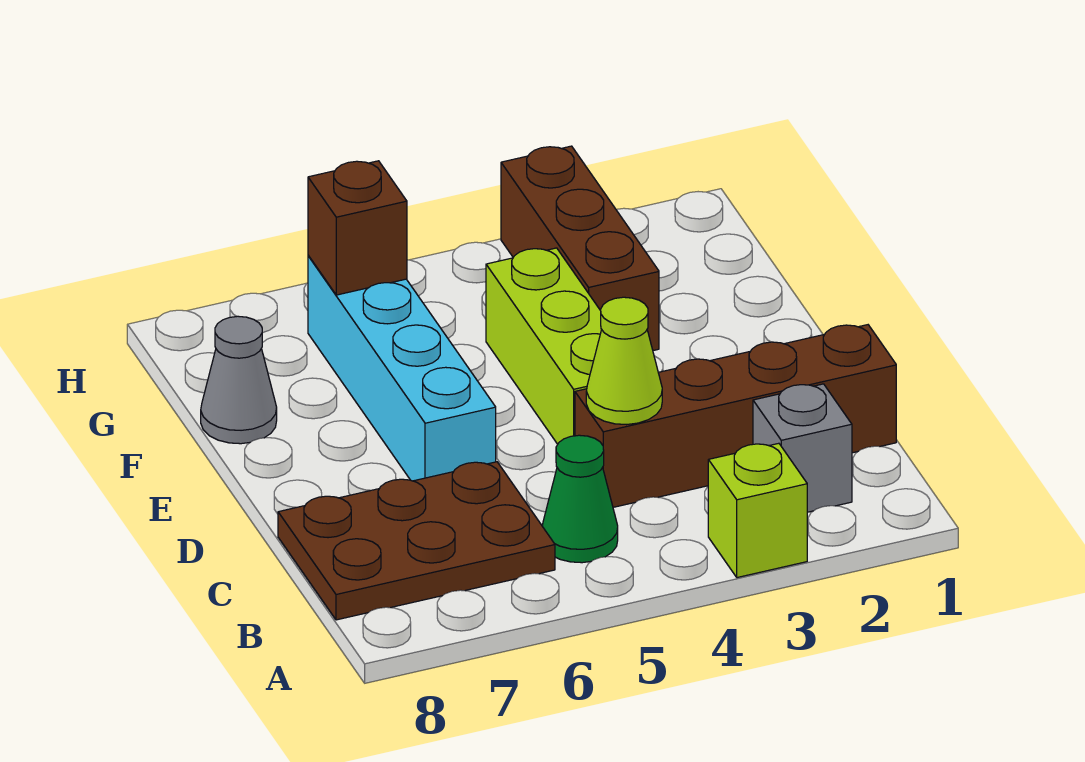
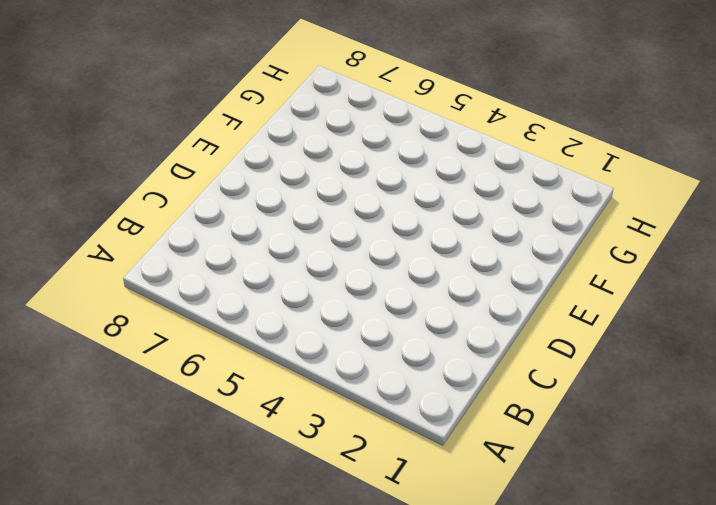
none -> lime brick A3 level 1
none -> grey brick B2 level 1

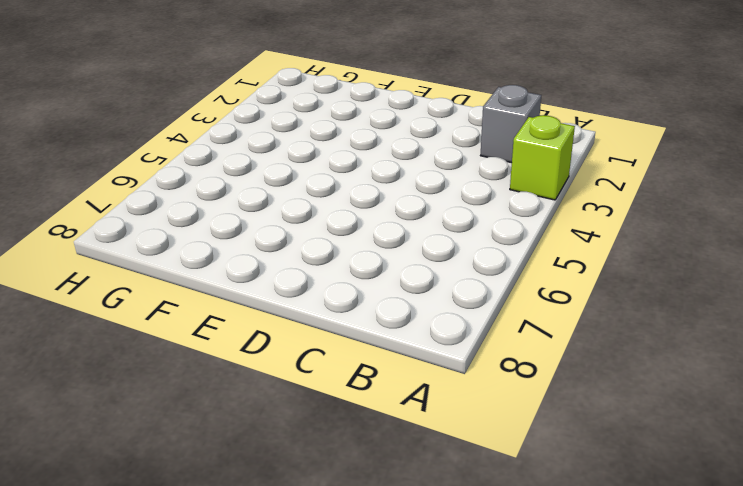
none -> green cone B5 level 1
none -> brown plate B6:C8 level 1

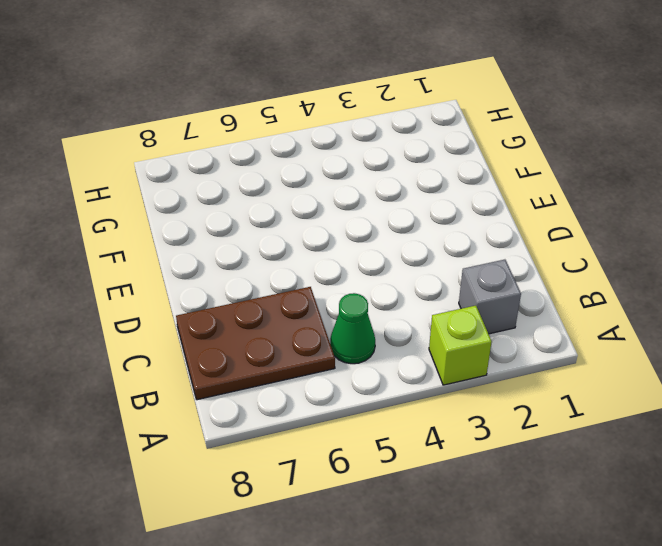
none -> brown brick C1:C4 level 1
none -> lime brick D4:F4 level 1

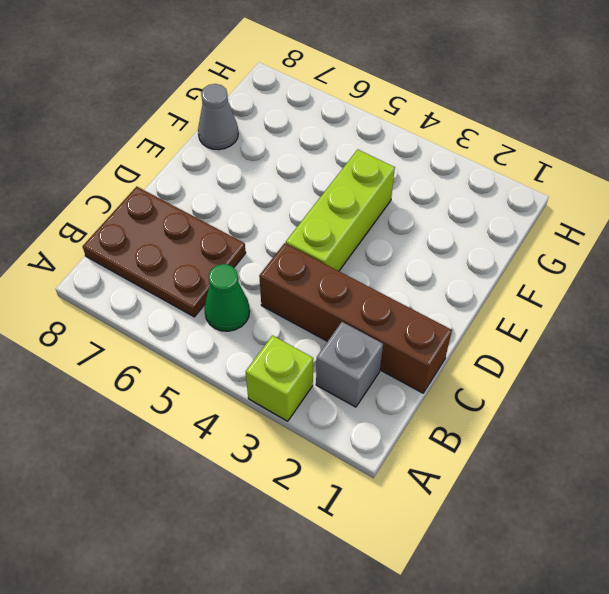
none -> cyan brick D6:G6 level 1
none -> brown brick F3:H3 level 1

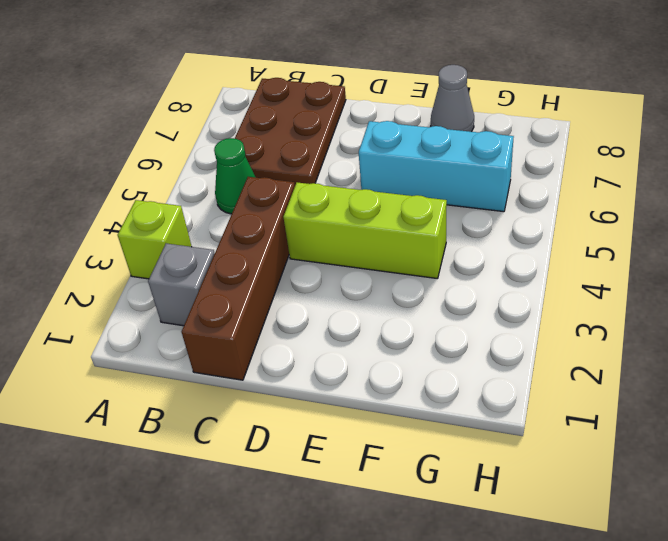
cyan brick E6:G6 level 1 -> cyan brick D6:G6 level 1
none -> brown brick F3:H3 level 1
none -> lime cone C4 level 2

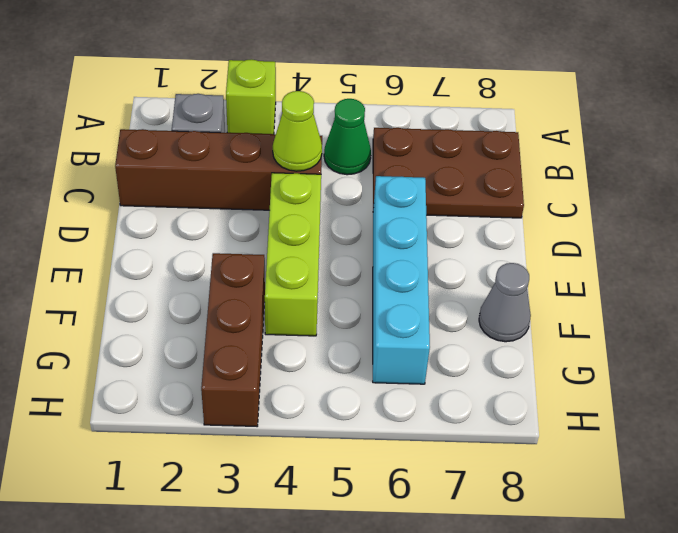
none -> brown brick G6 level 2

